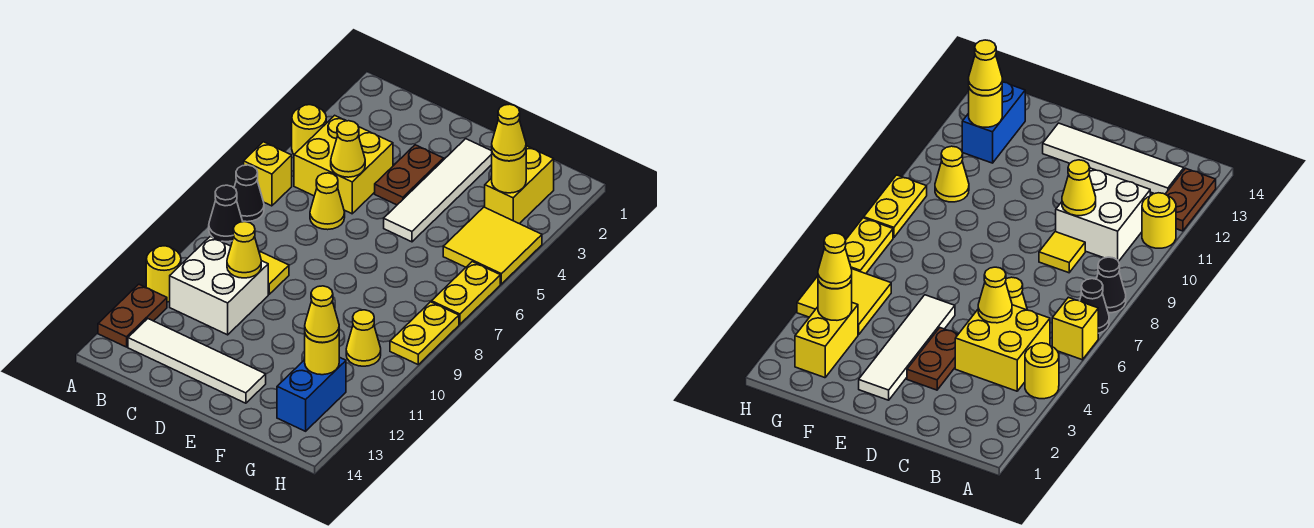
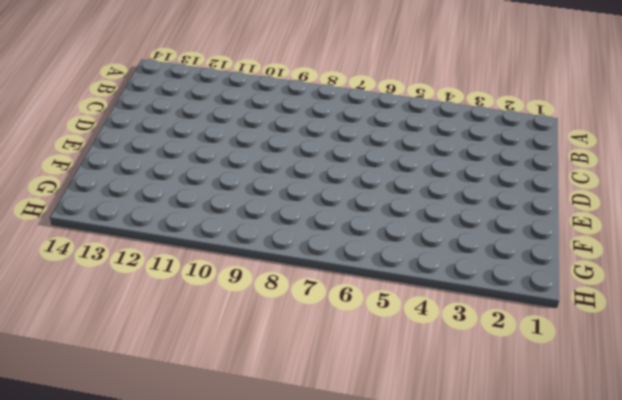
none -> yellow round brick A4 level 1
none -> yellow brick A6 level 1
none -> black cone A7 level 1

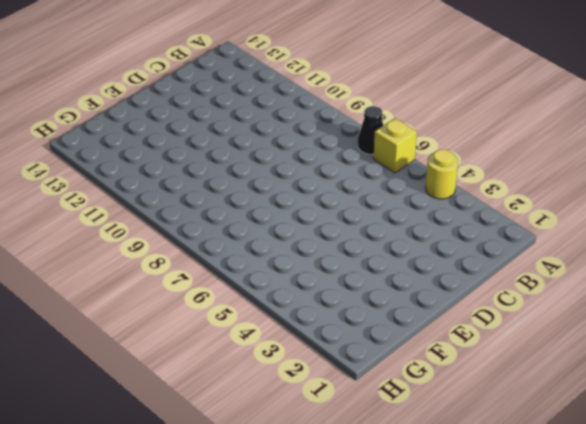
none -> black cone A8 level 1
none -> yellow round brick A11 level 1
none -> brown plate A12:A13 level 1

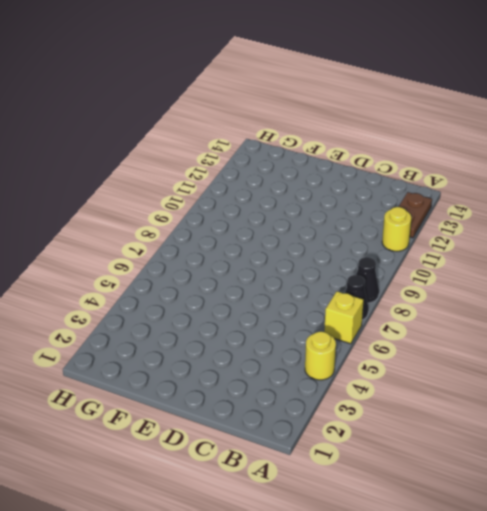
none -> yellow brick B4:C5 level 1
none -> white brick B10:C11 level 1
none -> white tile B13:E13 level 1

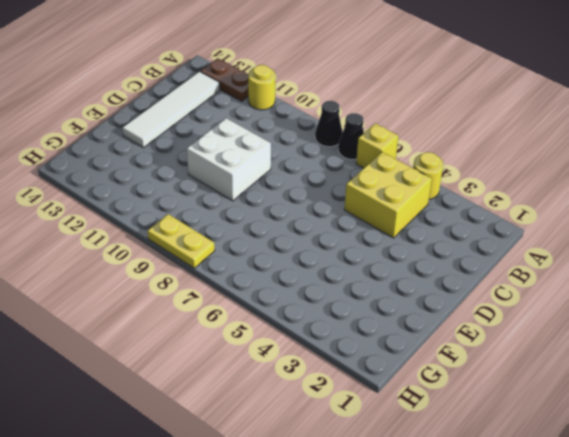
white brick D9:E10 level 1 -> white brick B10:C11 level 1
none -> yellow cone C6 level 1
none -> yellow tile C9 level 1
none -> brown plate D3:D4 level 1

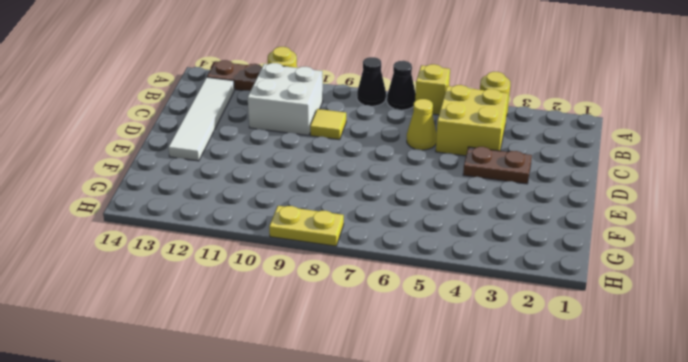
none -> white tile E2:E5 level 1
none -> yellow brick G2:G3 level 1
none -> yellow tile G4:H5 level 1

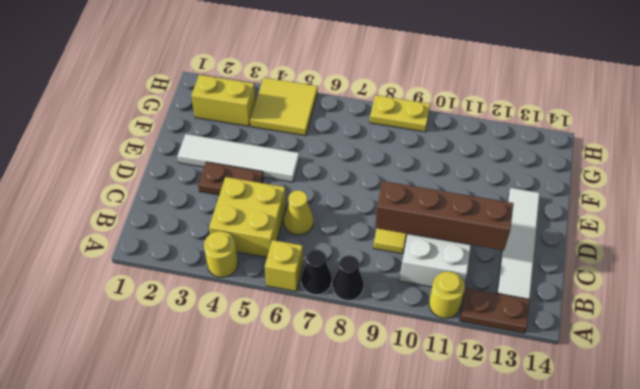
brown brick C9:C12 level 2 -> yellow cone C10 level 2
none -> yellow cone G10 level 1
none -> blue brick G12:G13 level 1
none -> yellow plate H6:H7 level 1

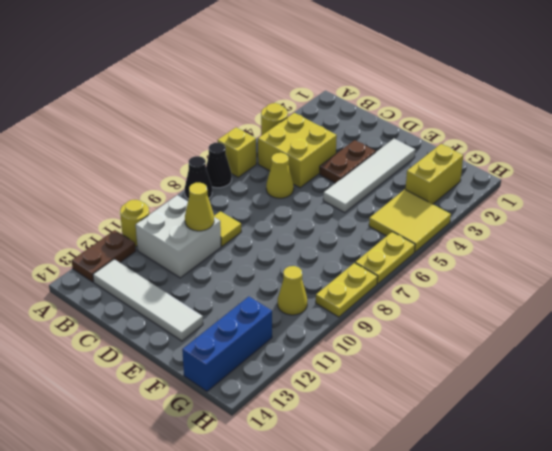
blue brick G12:G14 level 1 -> blue brick G12:G13 level 1
none -> yellow cone C5 level 2
none -> yellow round brick G3 level 2
none -> yellow round brick G12 level 2

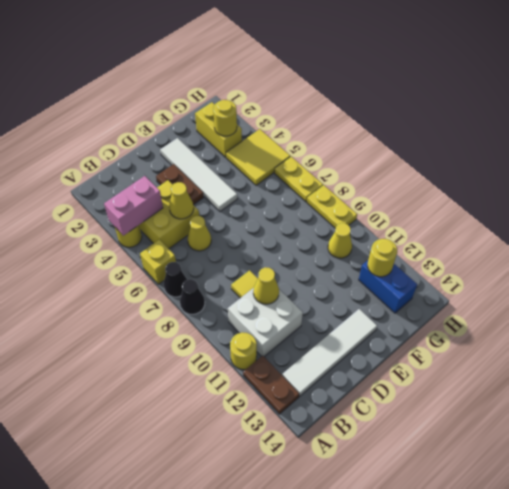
pink brick A4:B4 level 2 -> none
none -> yellow cone G3 level 3
none -> yellow cone G12 level 3

